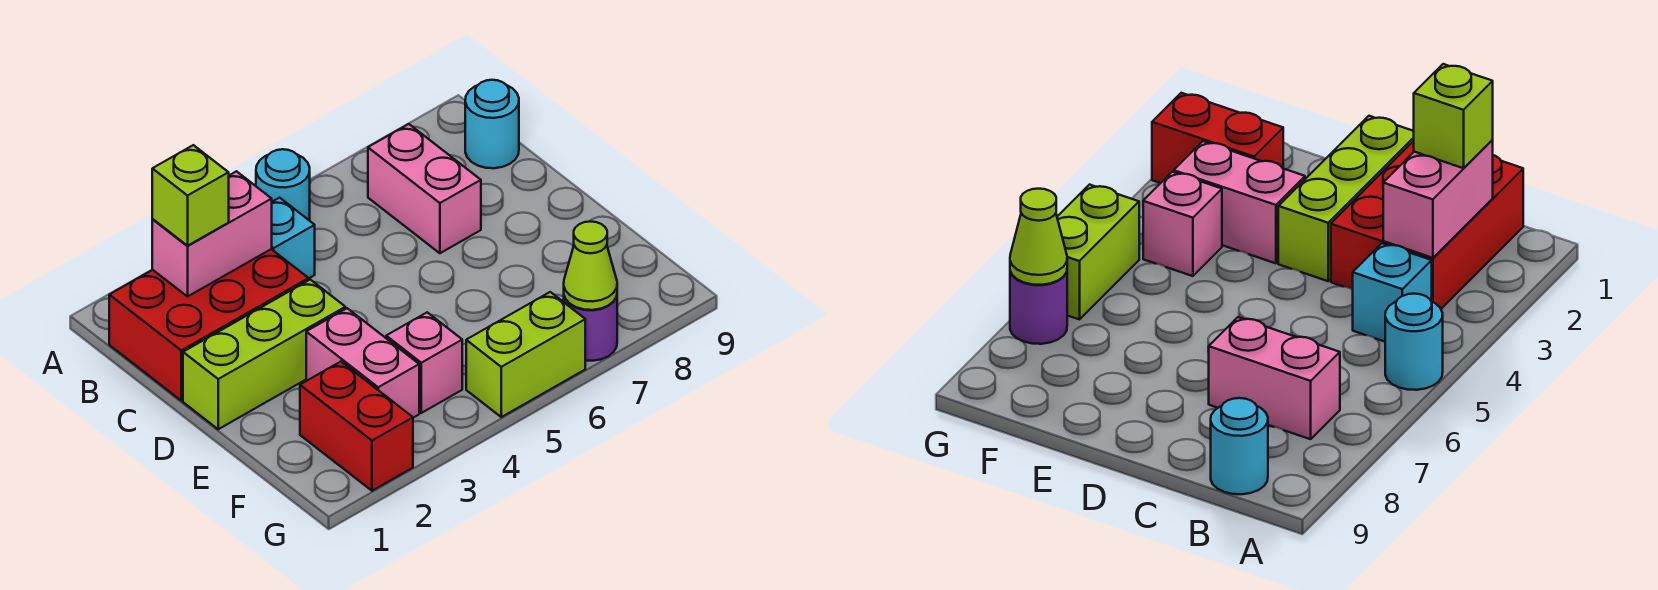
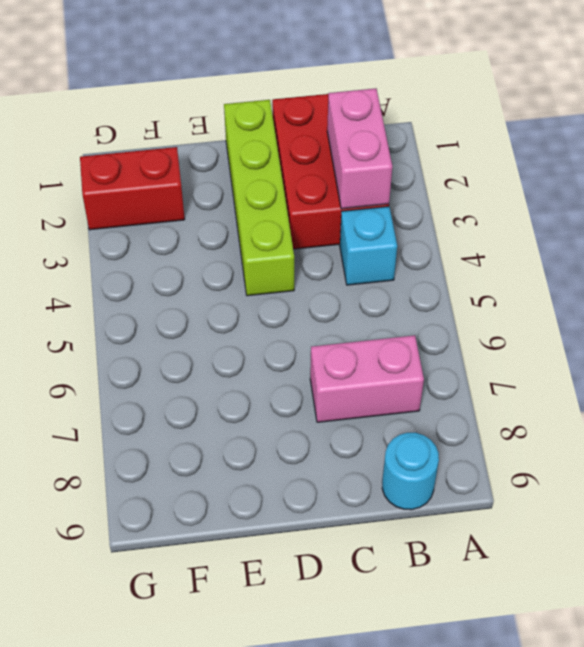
lime brick D1:D4 level 1 -> lime brick D1:D3 level 1
none -> cyan round brick A5 level 1
none -> pink brick E3:F3 level 1
none -> pink brick F4 level 1

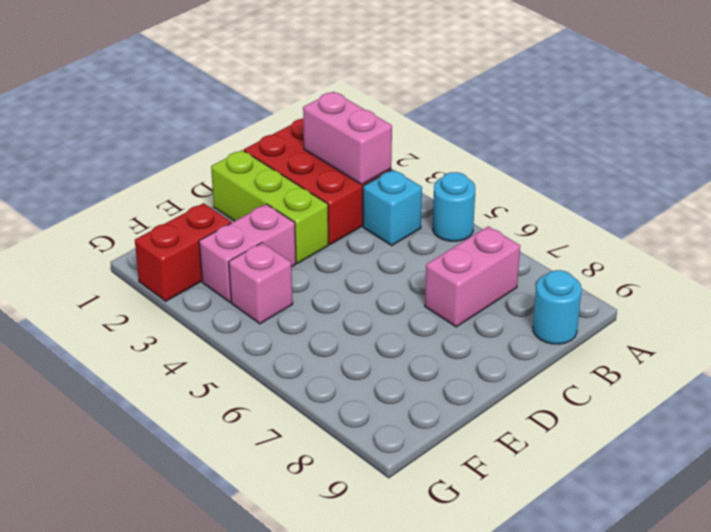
none -> lime brick G5:G6 level 1
none -> purple round brick G7 level 1
none -> lime cone G7 level 2

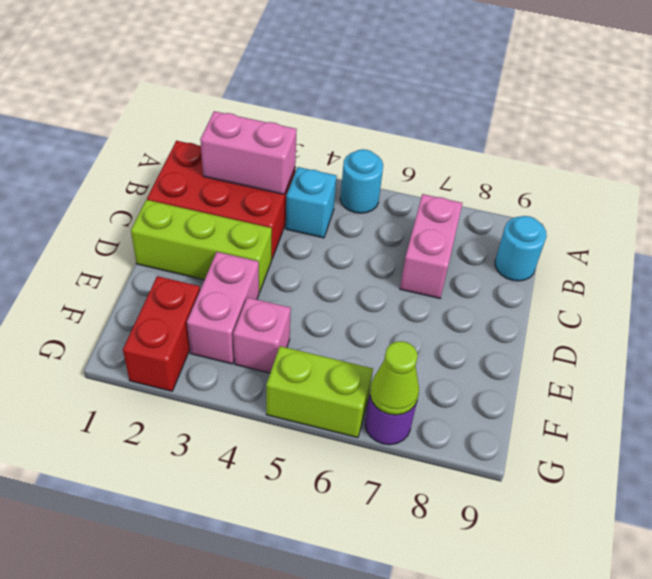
none -> lime brick B2 level 3

